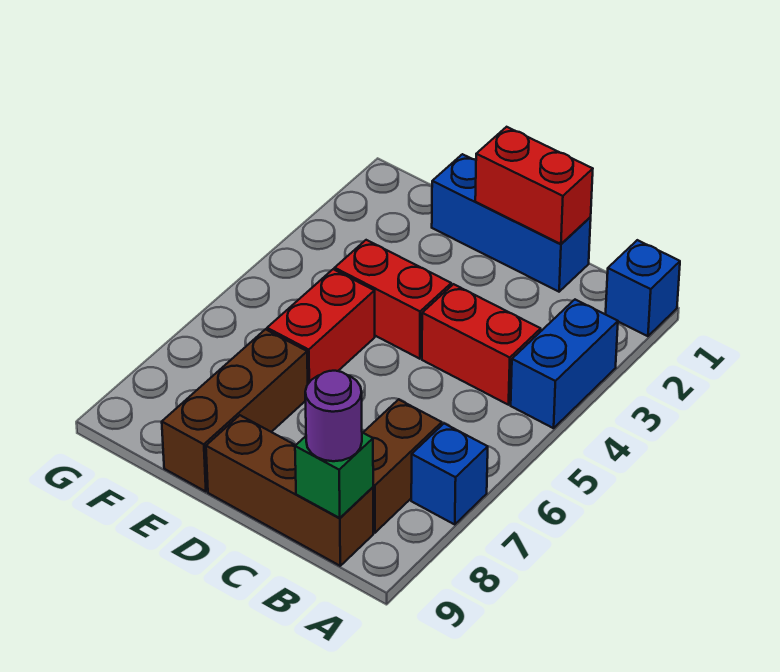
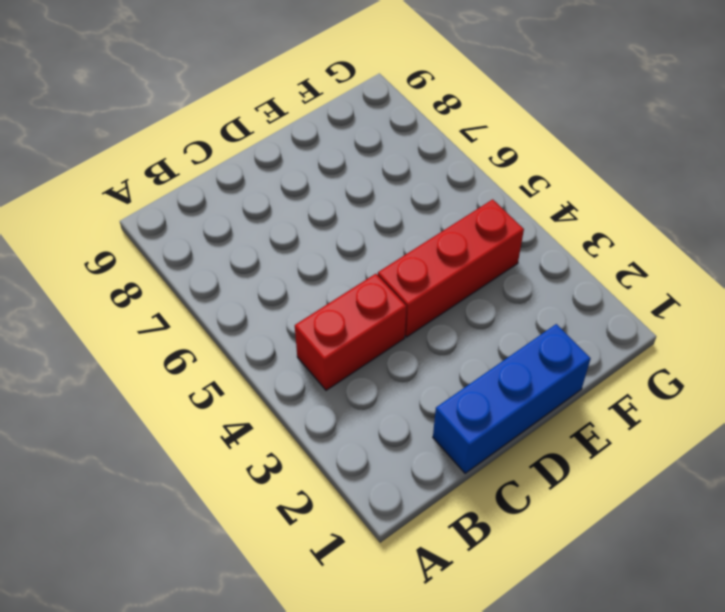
red brick D4:F4 level 1 -> red brick D4:E4 level 1
none -> blue brick A1 level 1
none -> blue brick A3:A4 level 1
none -> blue brick A7 level 1

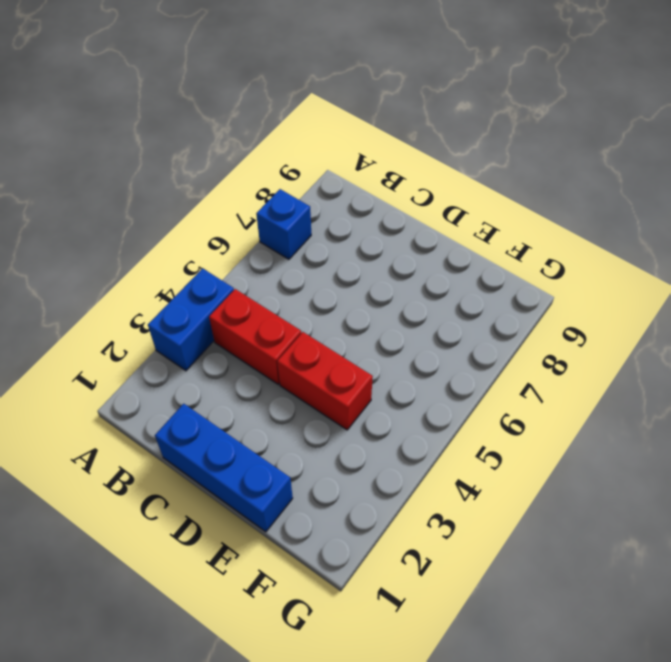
none -> blue brick A1 level 1
none -> brown brick B7:B8 level 1
none -> brown brick B9:D9 level 1

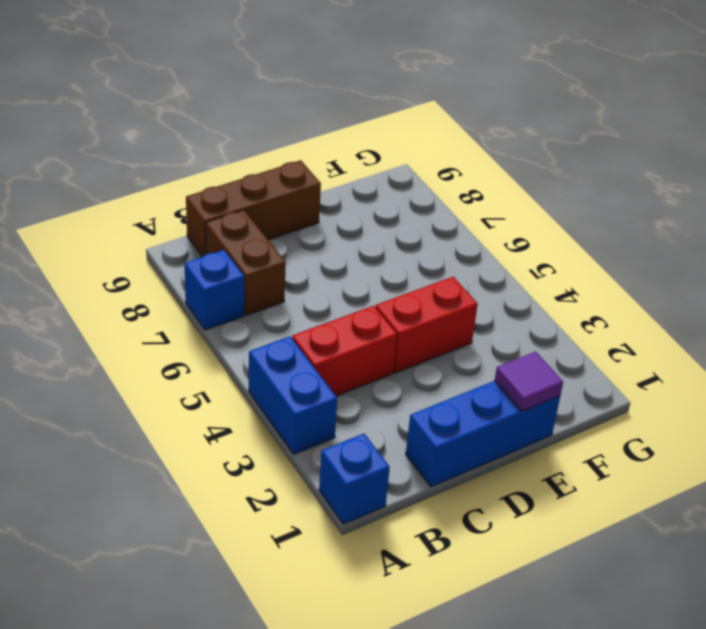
purple tile E1 level 2 -> none
none -> red brick E5:E6 level 1
none -> brown brick E7:E9 level 1
none -> green brick B9 level 2

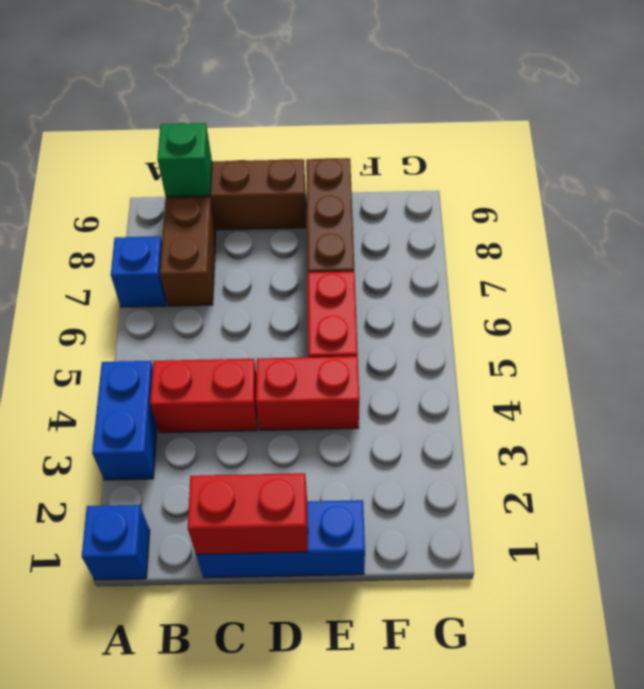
none -> purple round brick B9 level 3

